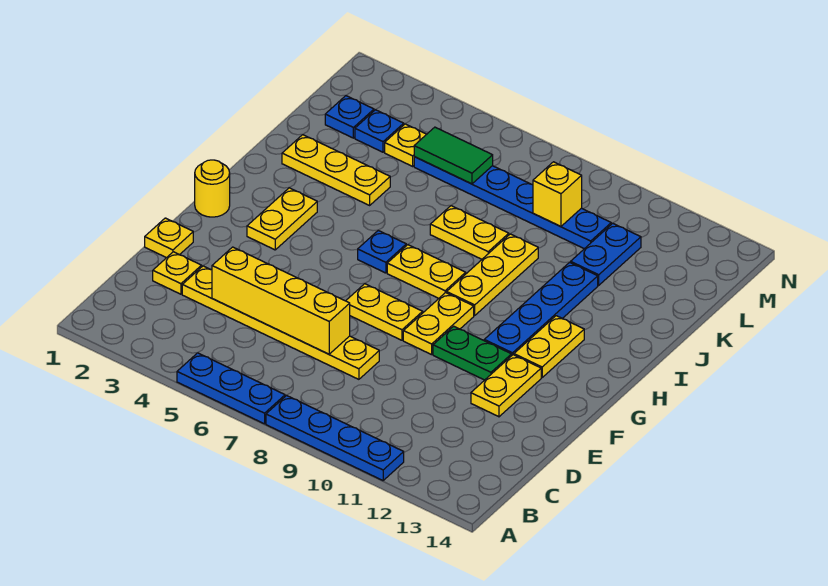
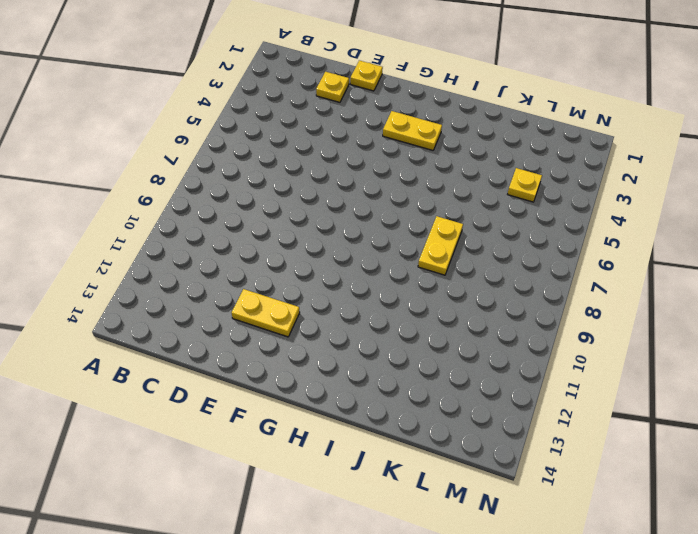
none -> blue plate A5:A7 level 1
none -> blue plate A8:A11 level 1
none -> yellow plate D3:D8 level 1

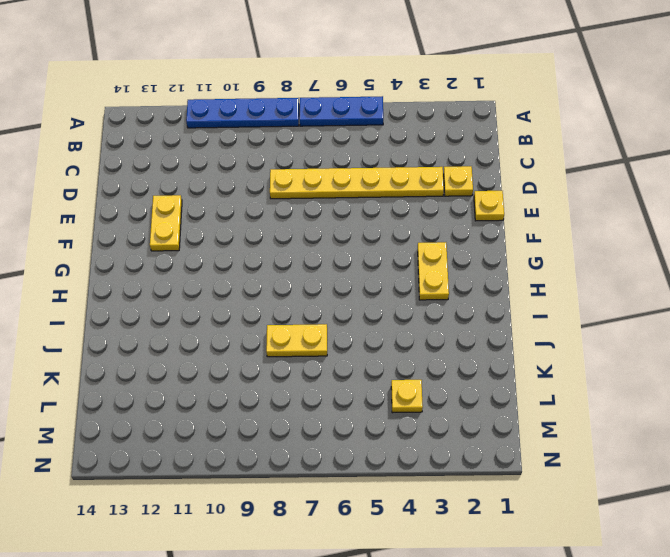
none -> yellow plate F7:F8 level 1
none -> yellow plate F9:G9 level 1
none -> green plate F10:F11 level 1

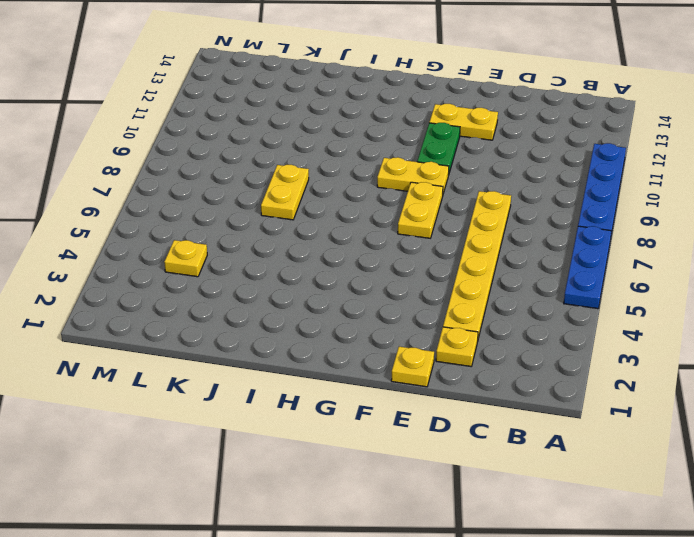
none -> yellow round brick G1 level 1
none -> yellow plate G3:H3 level 1
none -> blue plate G11:J11 level 1

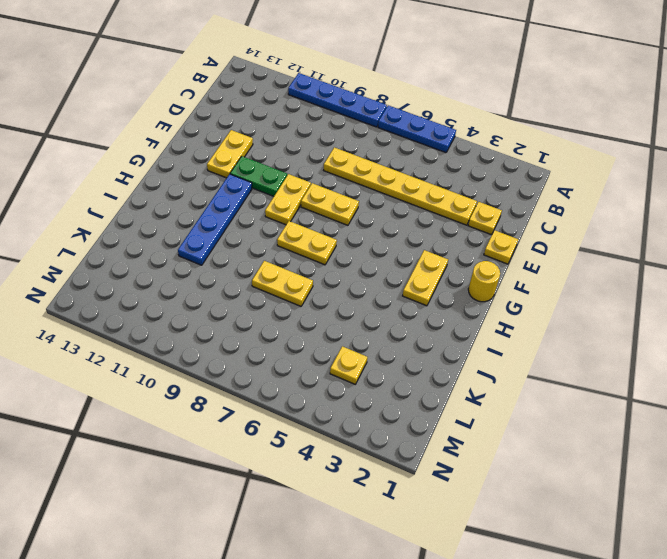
none -> yellow plate G12:H12 level 1
none -> blue plate H6 level 1
none -> yellow plate H9:J9 level 1

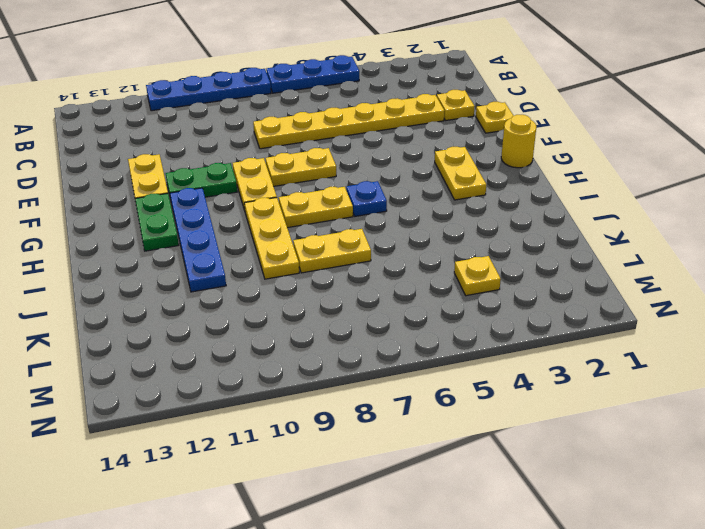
green plate G12:H12 level 1 -> yellow plate G12:H12 level 1
none -> yellow plate J2:J4 level 1
none -> blue plate K11:L11 level 1
none -> blue plate L2 level 1

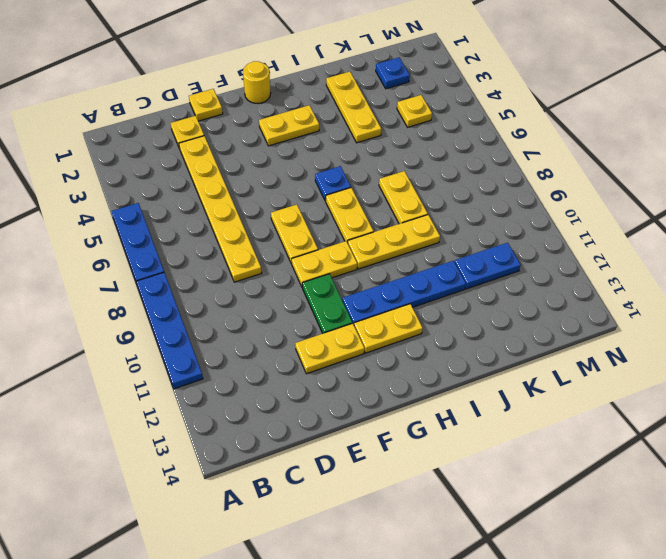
none -> blue plate L3 level 1
none -> blue plate L5:L10 level 1
none -> yellow brick D4:D7 level 2

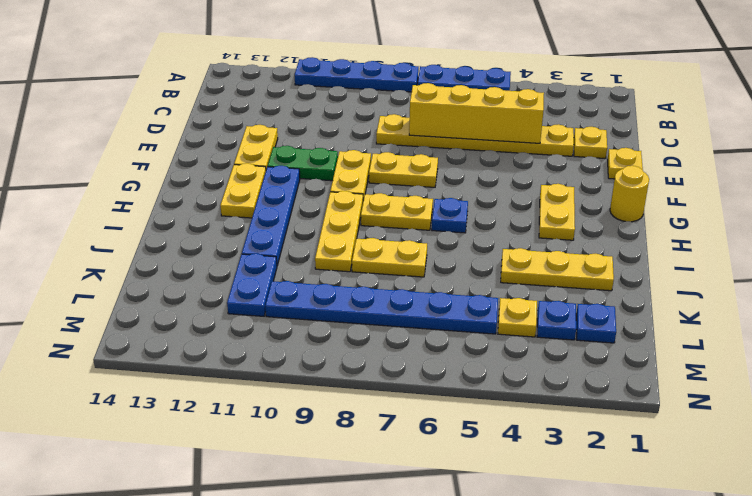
none -> green tile L5:L6 level 2
none -> yellow brick L9 level 2

